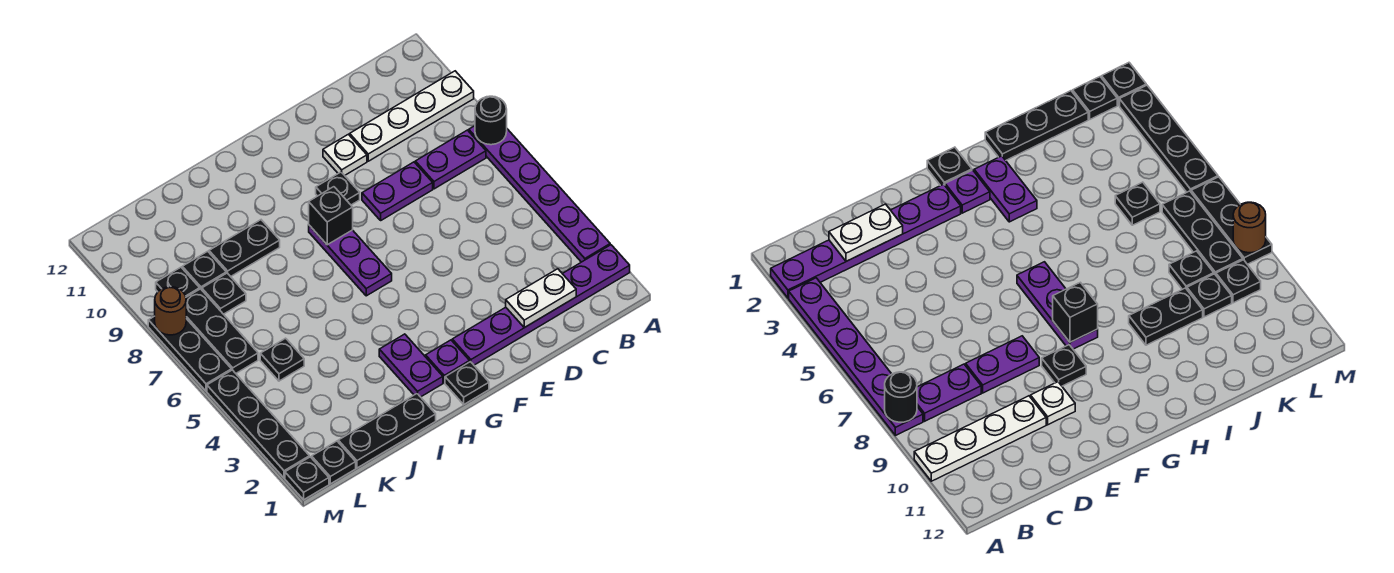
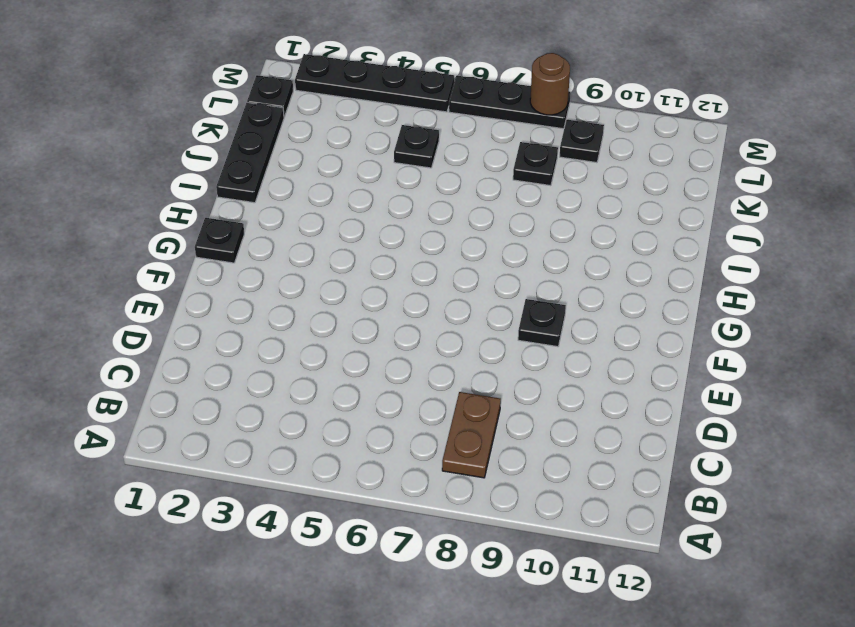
brown plate B8:C8 level 1 -> purple plate B8:C8 level 1
none -> purple plate A2:F2 level 1
none -> purple plate A3:A8 level 1
none -> white plate A10:D10 level 1

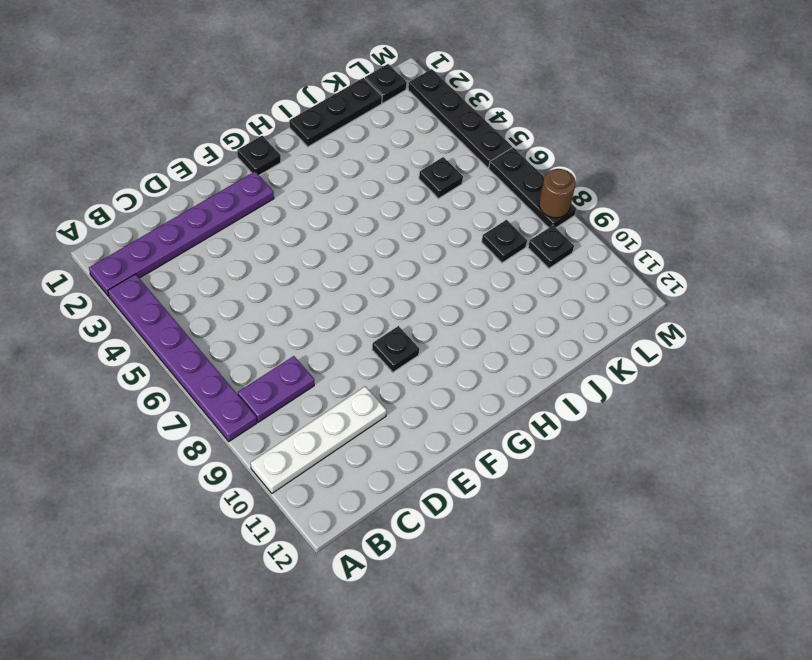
none -> purple plate D8:E8 level 1
none -> white plate E10 level 1
none -> purple plate G2 level 1

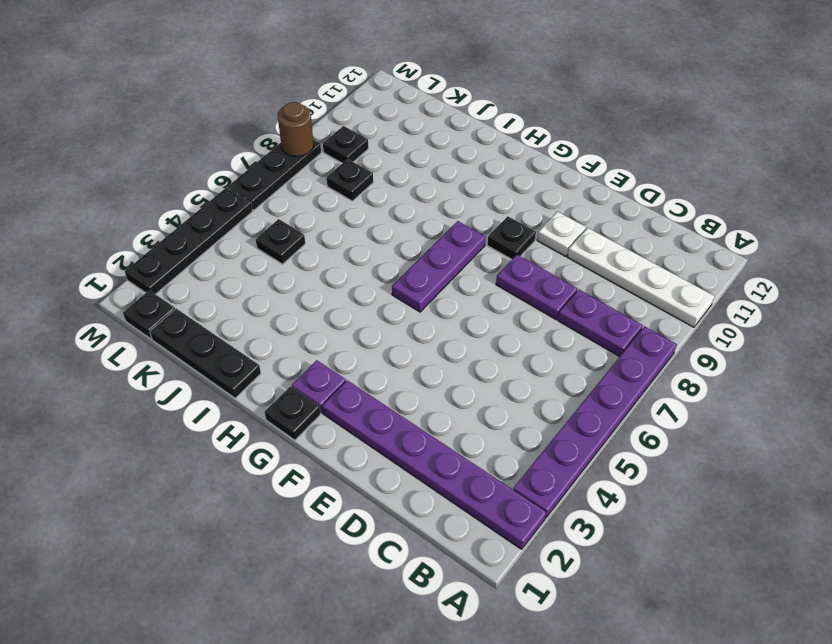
none -> purple plate H2:H3 level 1
none -> black plate I9:J9 level 1
none -> black plate K9 level 1

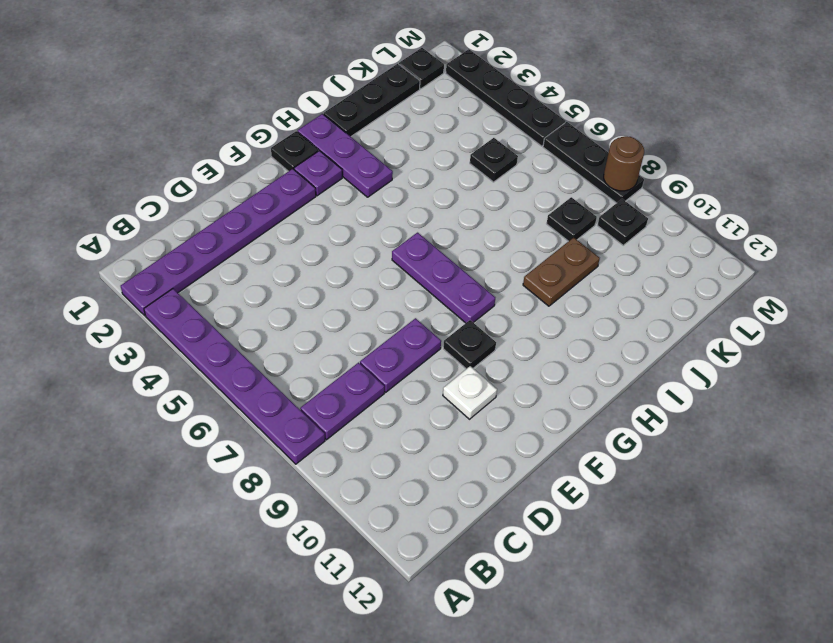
purple plate H1:H3 level 1 -> purple plate H2:H3 level 1
brown plate I9:J9 level 1 -> black plate I9:J9 level 1
none -> white plate A10:D10 level 1
none -> black plate K9 level 1
none -> black plate L6:L8 level 1

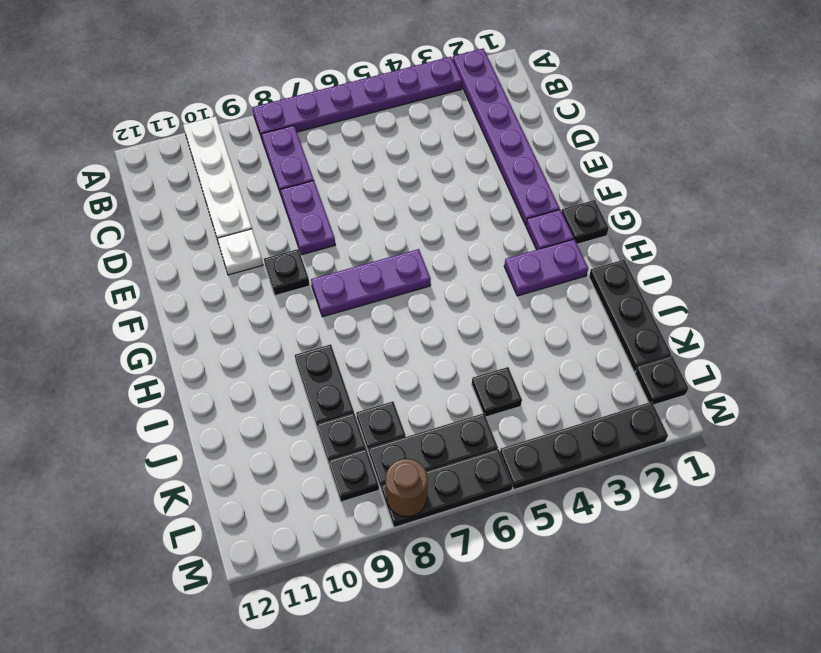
none -> black plate M1 level 1
none -> black round brick A8 level 2
none -> white plate C2:D2 level 2

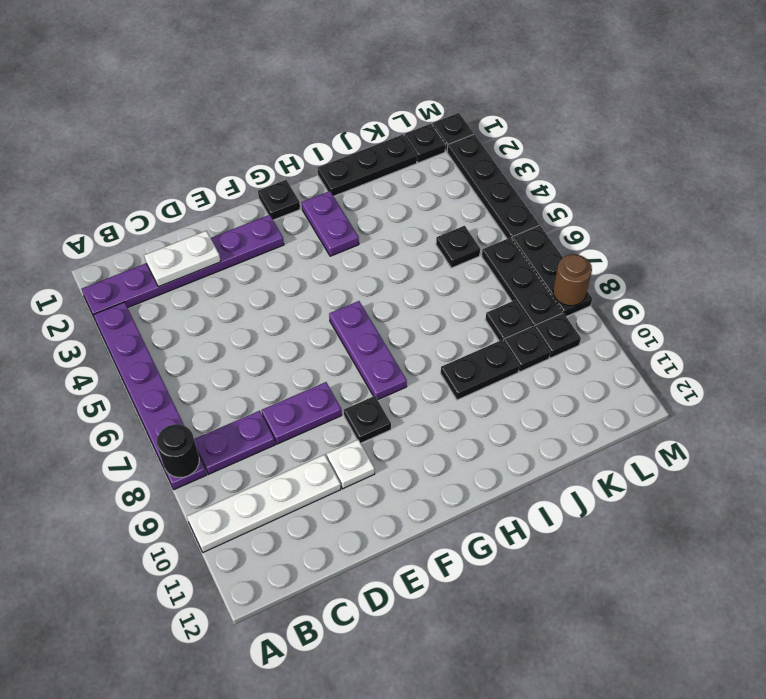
none -> purple plate G2 level 1
none -> black brick G8 level 2

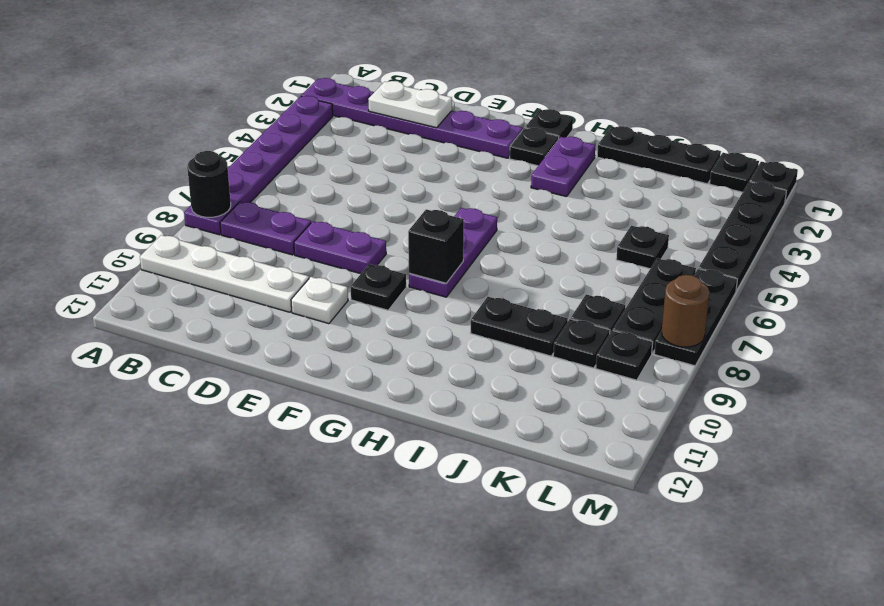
black plate G2 level 1 -> purple plate G2 level 1

